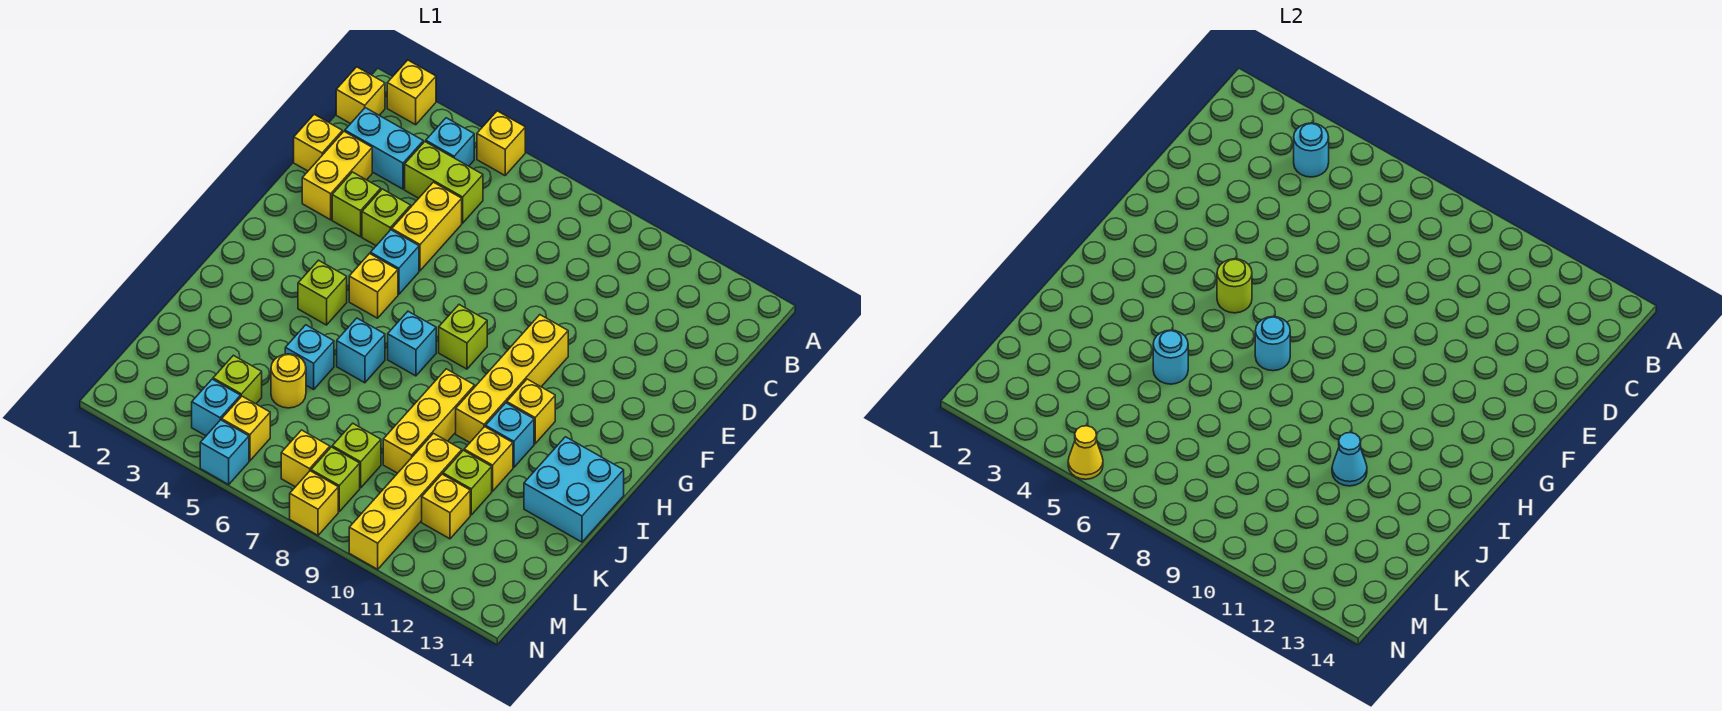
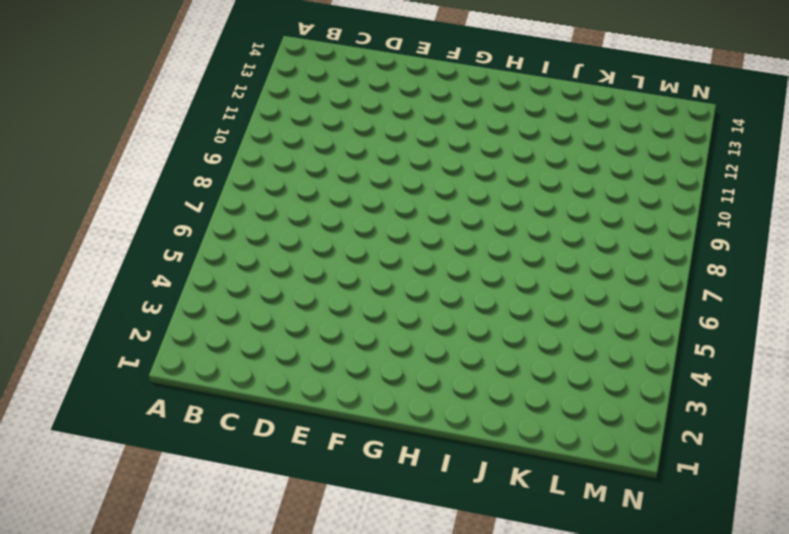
none -> yellow brick A2 level 1
none -> yellow brick A5 level 1
none -> yellow brick B1 level 1
none -> cyan brick B4 level 1

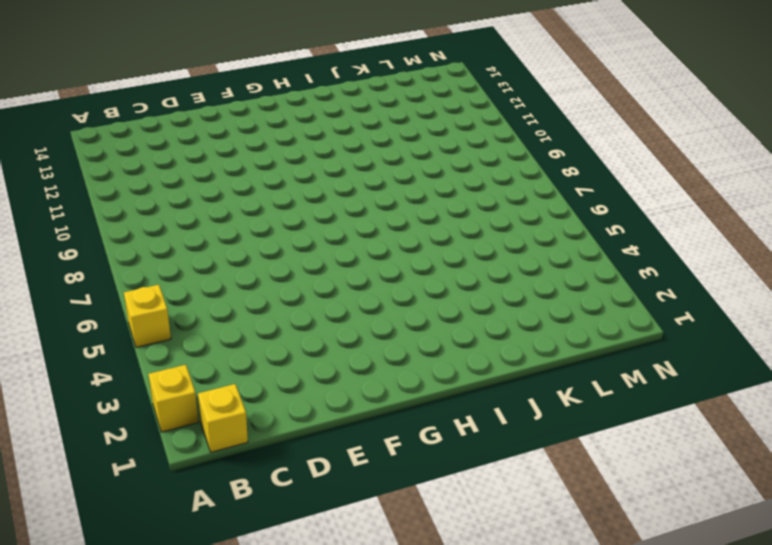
none -> cyan brick B4 level 1
none -> cyan brick C2:C3 level 1
none -> lime brick C4:C5 level 1
none -> yellow brick D1 level 1

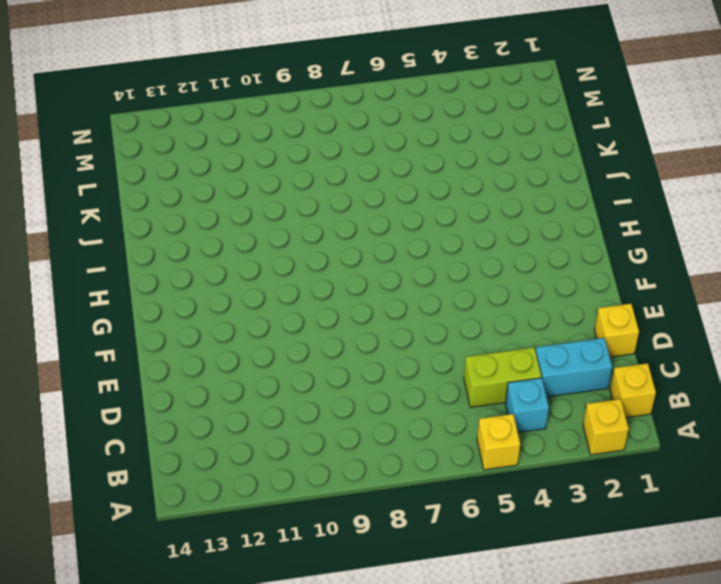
none -> yellow brick D2:E2 level 1
none -> yellow brick D5:E5 level 1
none -> lime brick E3 level 1
none -> lime brick E4 level 1

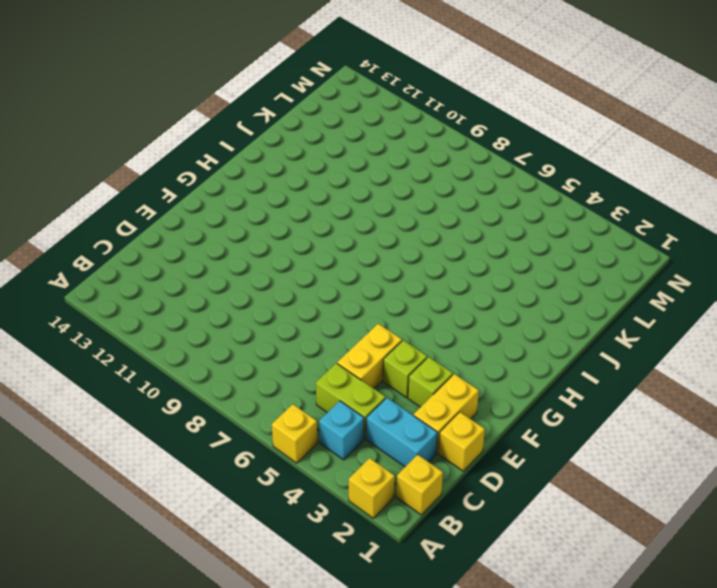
none -> cyan brick F5 level 1
none -> yellow brick F10:I10 level 1
none -> yellow brick G5 level 1
none -> lime brick G8 level 1

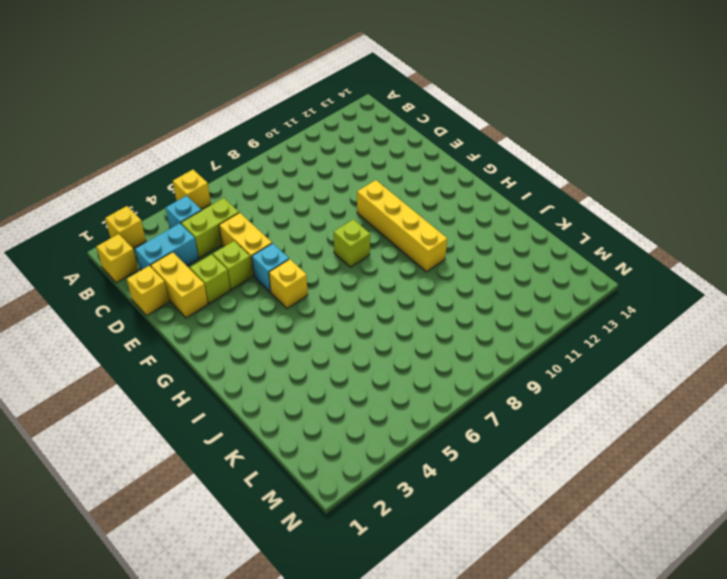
none -> lime brick H4 level 1
none -> cyan brick H7 level 1
none -> yellow brick H11 level 1
none -> cyan brick I6 level 1

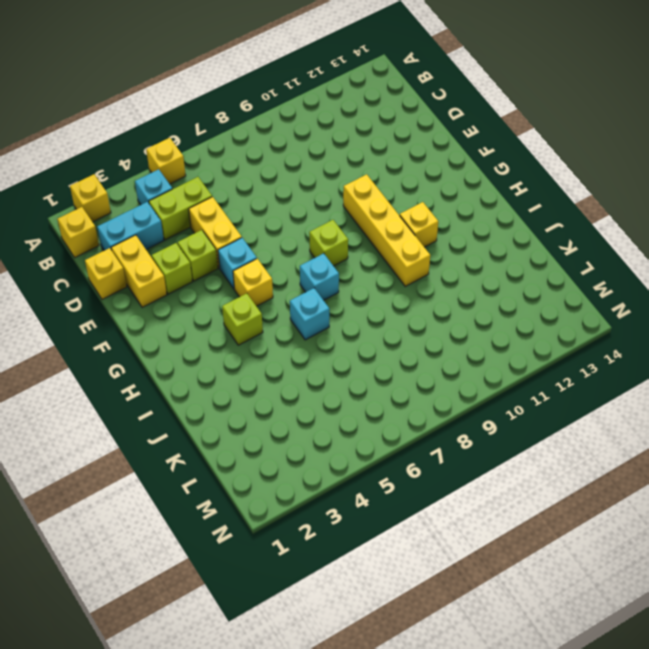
none -> yellow brick I9:K9 level 1
none -> cyan brick I11 level 1
none -> cyan brick I13:J14 level 1
none -> cyan brick J5 level 1

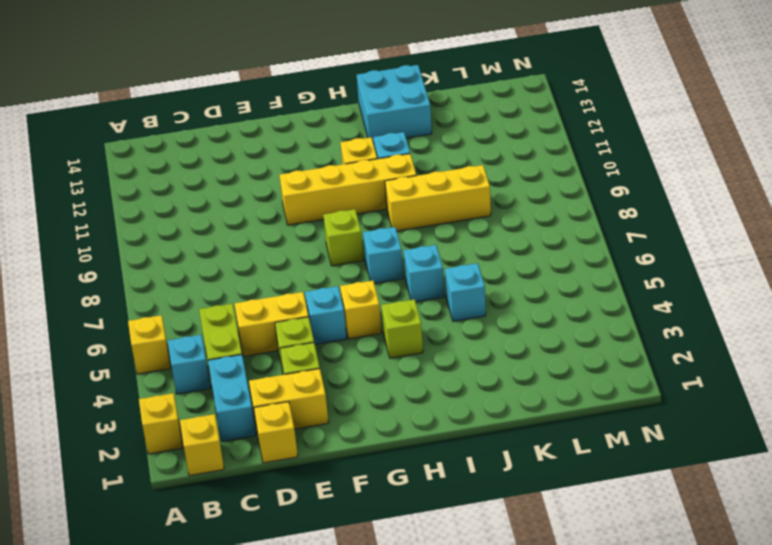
none -> yellow brick J11 level 1
none -> yellow round brick K5 level 1
none -> yellow brick K10:N10 level 1
none -> lime brick K11 level 1

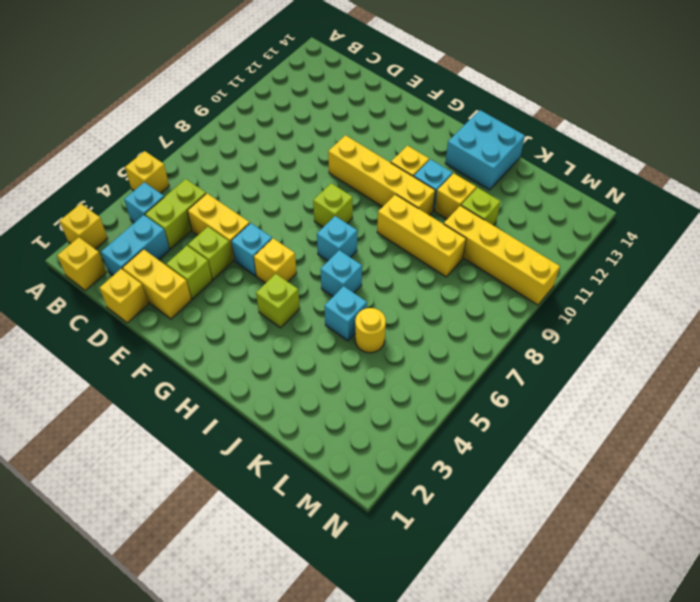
none -> lime brick L4 level 1
none -> lime brick L8 level 1
none -> yellow brick L11 level 1
none -> cyan brick M4 level 1

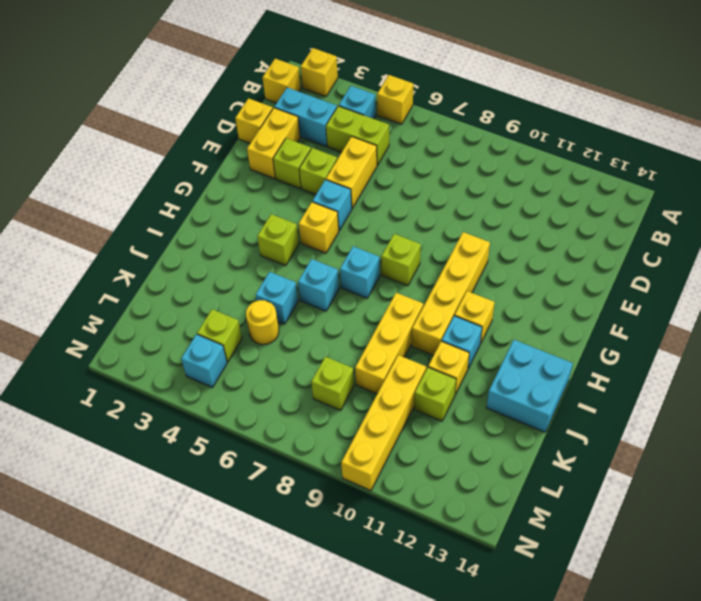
none -> yellow brick L11 level 1
none -> yellow brick M5 level 1
none -> yellow brick M7 level 1
none -> lime brick M8 level 1

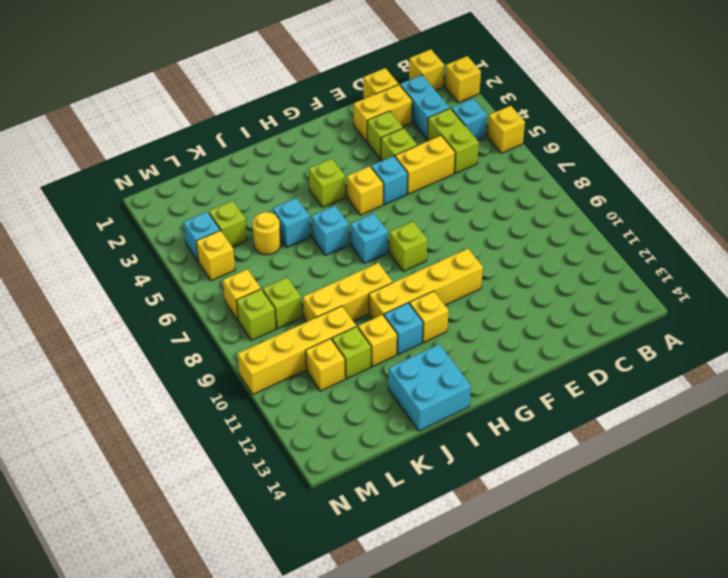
none -> cyan brick N5 level 1
none -> yellow brick N8 level 1
none -> cyan round brick B4 level 2
none -> lime round brick G5 level 2

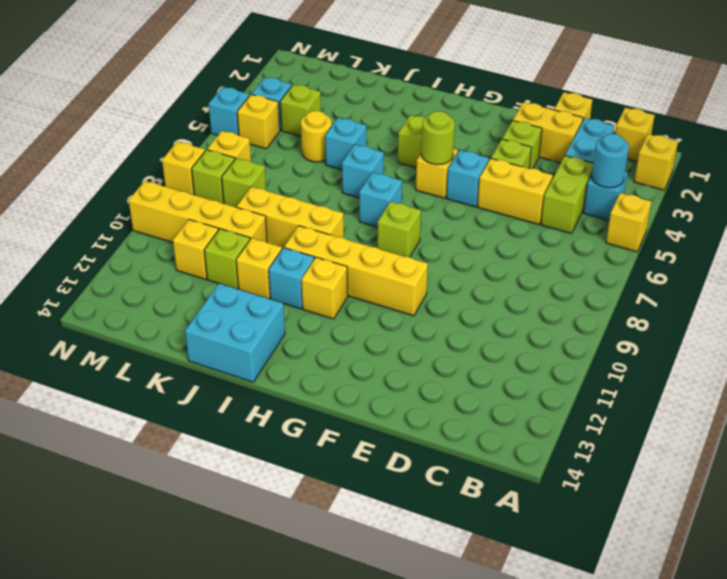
none -> cyan round brick H7 level 2
none -> cyan round brick J5 level 2
none -> cyan cone J11 level 2
none -> yellow cone N5 level 2

